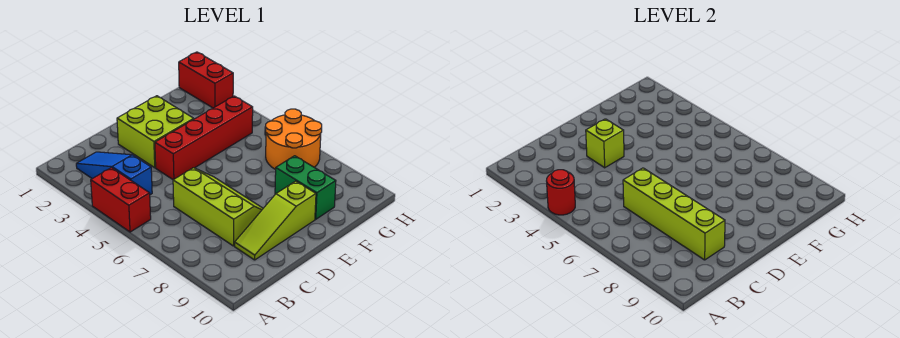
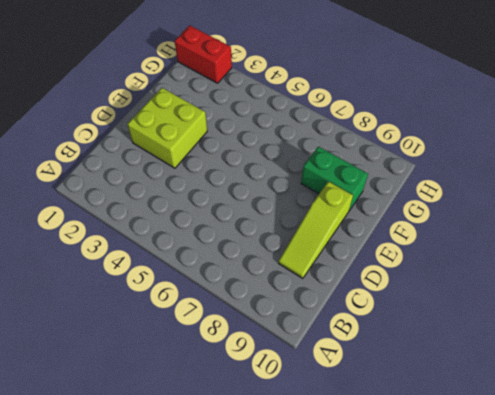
none -> red brick A4:A5 level 1
none -> blue slope B2:B4 level 1 top 4
none -> lime slope C6:D8 level 1 top C

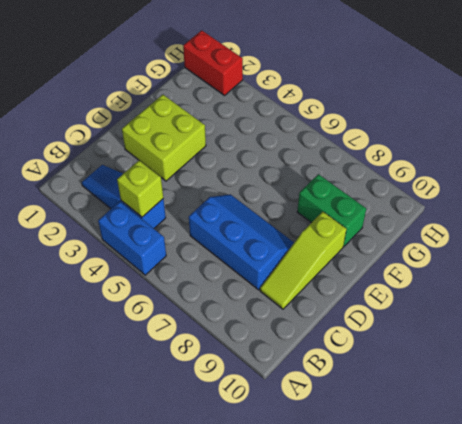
blue brick A4:A5 level 1 -> red brick A4:A5 level 1
lime brick B4 level 2 -> lime brick D3 level 2
blue slope C6:D8 level 1 top C -> lime slope C6:D8 level 1 top C
none -> red brick D4:G4 level 1
none -> orange round brick G6:H7 level 1
none -> red round brick A4 level 2

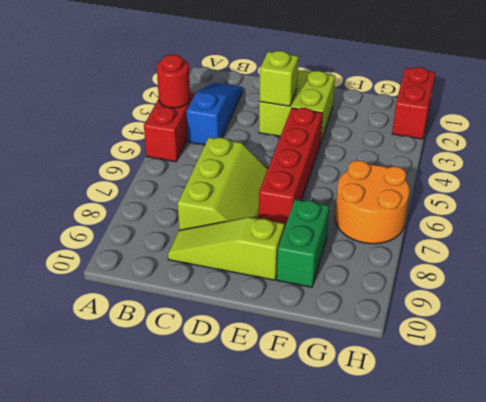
red brick E4:E7 level 1 -> red brick D4:G4 level 1
none -> lime brick C6:C9 level 2

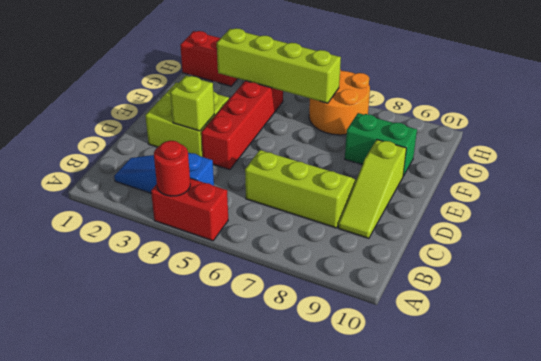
lime brick G3:G6 level 2 -> lime brick C6:C9 level 2

